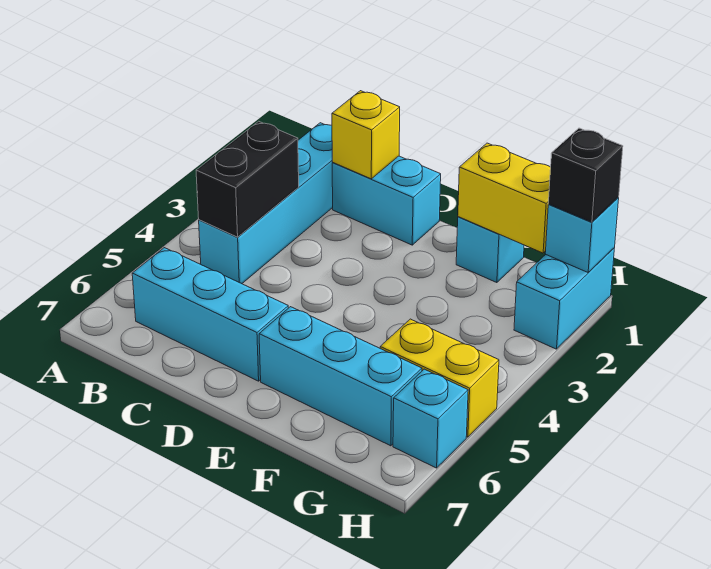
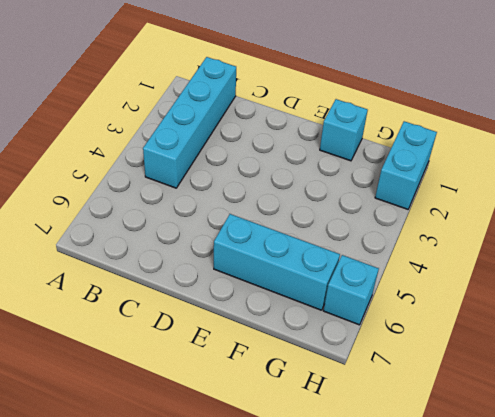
none -> cyan brick B6:D6 level 1
none -> cyan brick C1:D1 level 1
none -> yellow brick G5:H5 level 1

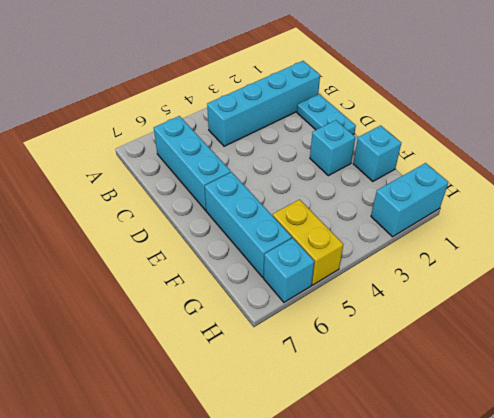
cyan plate C1:D1 level 1 -> cyan brick C1:D1 level 1
cyan brick E2 level 1 -> cyan brick H1 level 2
none -> black brick B3:B4 level 2
none -> yellow brick C1 level 2
none -> yellow brick F1:G1 level 2

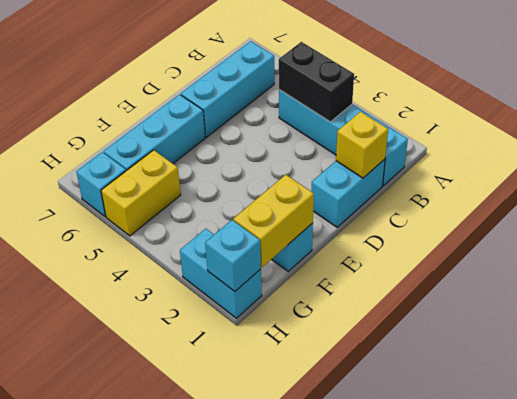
none -> black brick H1 level 3

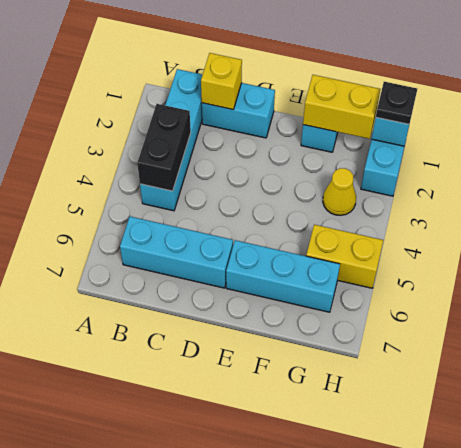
yellow cone G3 level 1 -> none
black plate H1 level 3 -> black brick H1 level 3
none -> cyan brick H6 level 1

